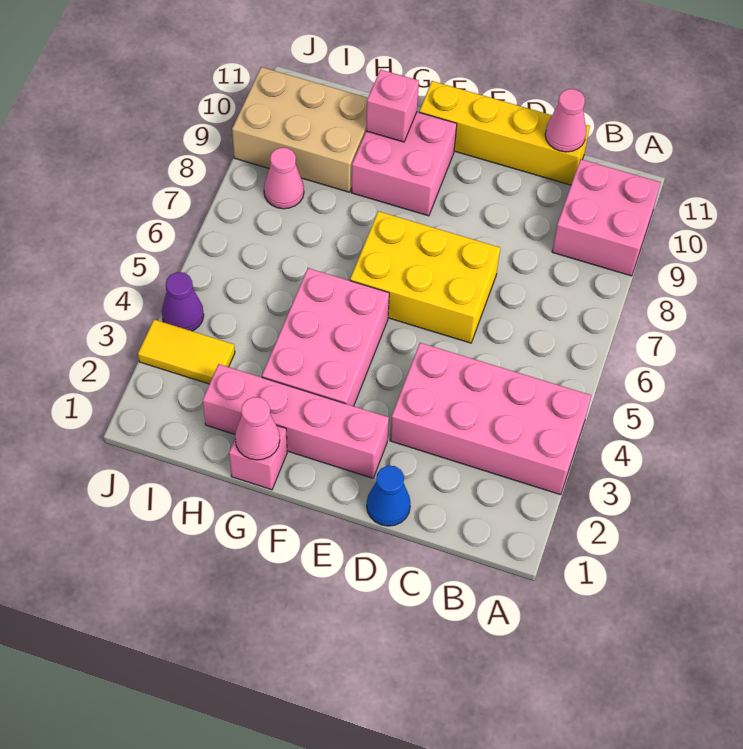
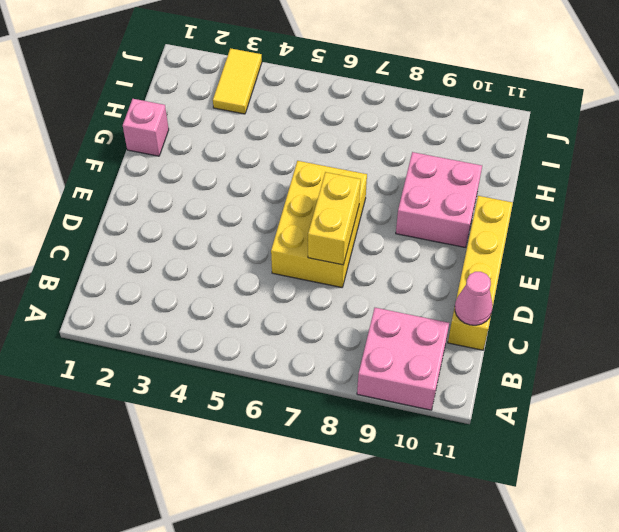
yellow brick D7:E7 level 2 -> none
none -> pink brick A3:D4 level 1
none -> blue cone D1 level 1
none -> pink brick E2:H2 level 1

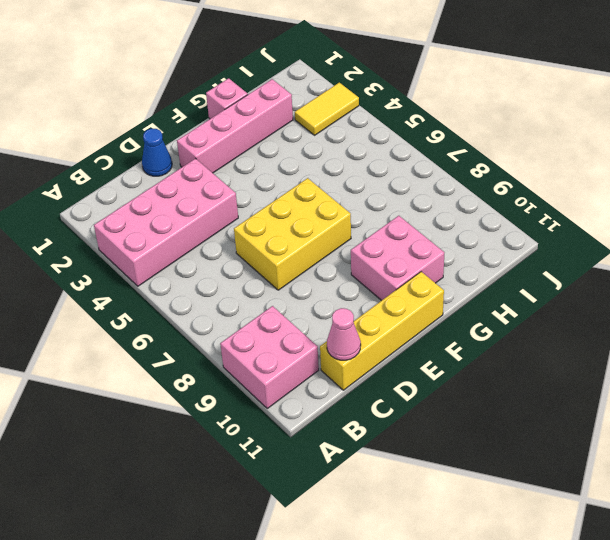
none -> pink brick F3:G5 level 1
none -> tan brick H9:J10 level 1
none -> pink cone I8 level 1

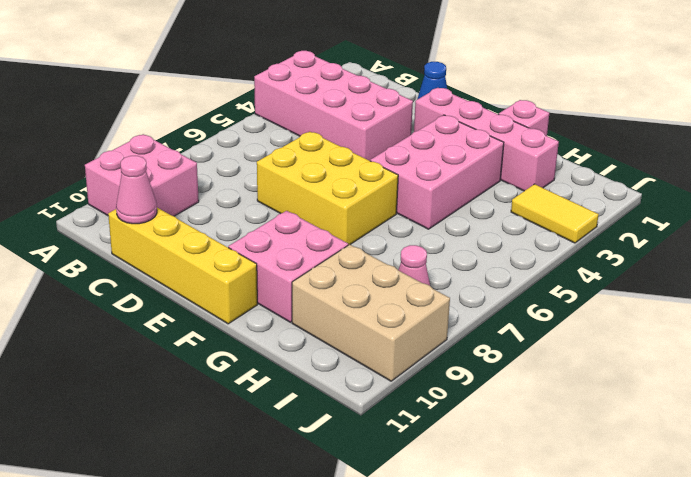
none -> purple cone J4 level 1
none -> pink cone G1 level 2
none -> pink brick G10 level 2

